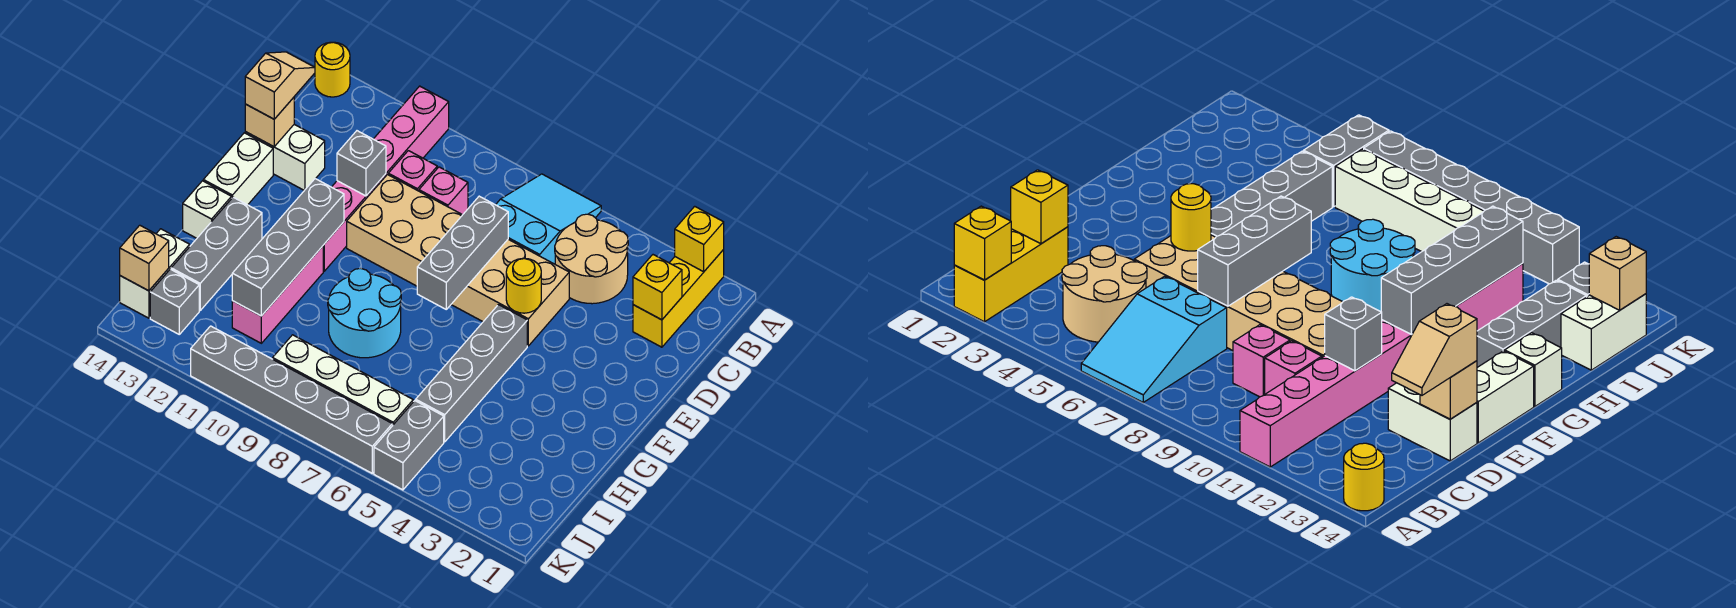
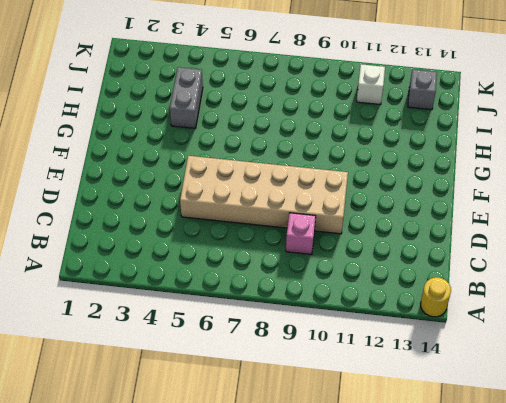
grey brick H4:I4 level 1 -> grey brick J5:K5 level 1
white brick J11 level 1 -> white brick G14 level 1
none -> yellow brick A2:C2 level 1
none -> cyan slope A6:C7 level 1 top C
none -> pink brick A11:F11 level 1

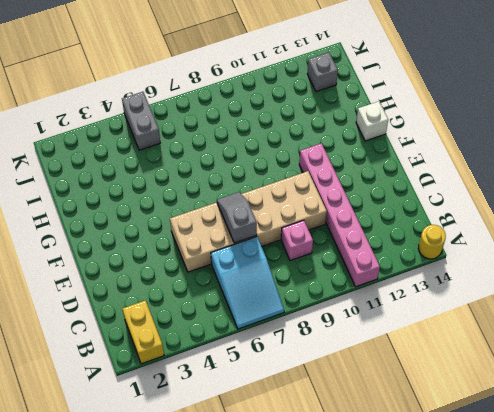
yellow brick A2:B2 level 1 -> yellow brick A2:C2 level 1
grey slope D7:E7 level 2 top D -> grey brick D7:F7 level 2
none -> tan round brick B4:C5 level 1
none -> pink brick C10 level 1
none -> white brick D13:D14 level 1

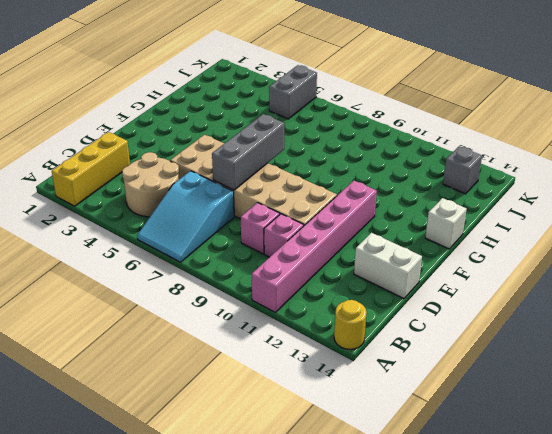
none -> white brick E14:F14 level 1
none -> grey brick F5:I5 level 1
none -> cyan round brick G8:H9 level 1

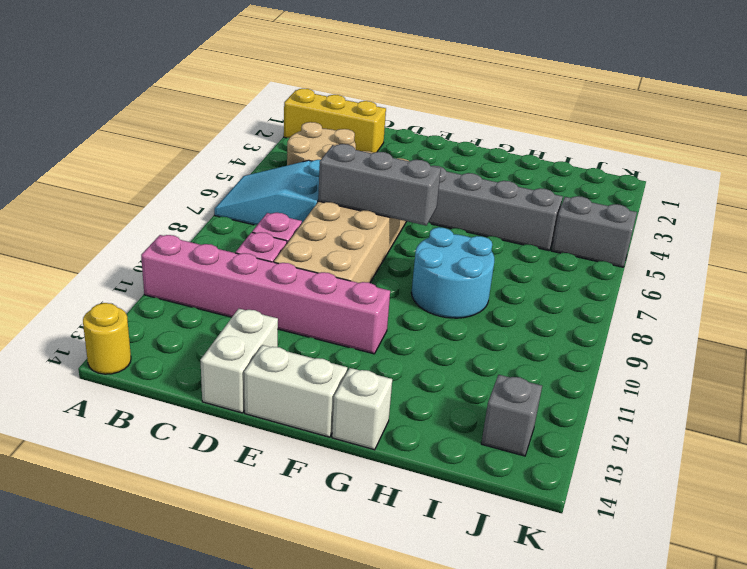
none -> pink brick G11:I11 level 1
none -> grey brick G13:I13 level 1
none -> white brick I14:J14 level 1

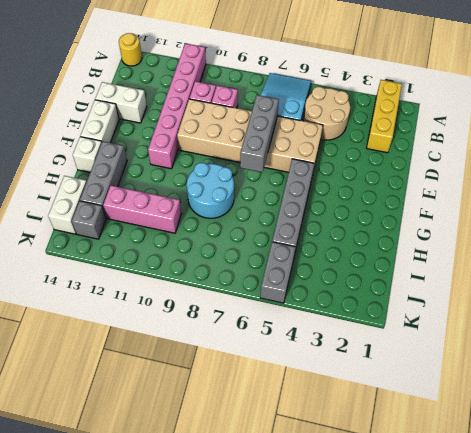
pink brick I10:I12 level 1 -> pink brick G11:I11 level 1
none -> white brick J6:J9 level 1
none -> grey brick K6:K11 level 1
none -> yellow brick A2 level 2

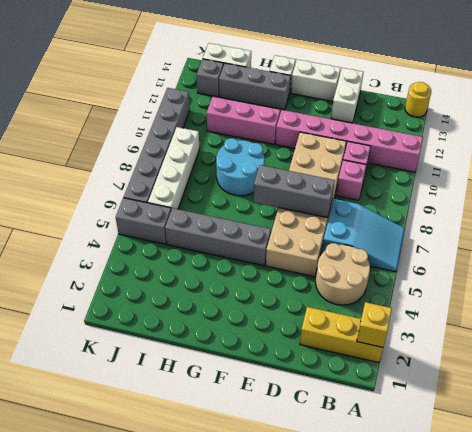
none -> yellow brick C2 level 2
none -> grey brick D11 level 2
none -> tan brick D14 level 2

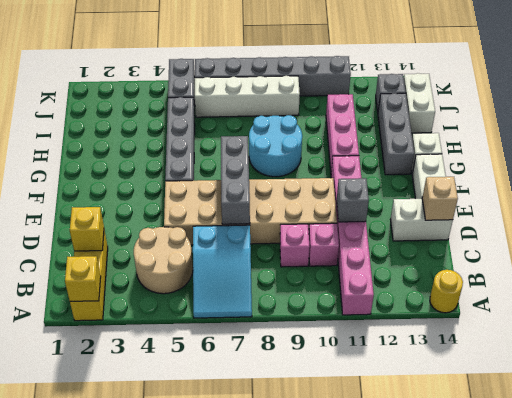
none -> yellow round brick E5 level 2
none -> grey brick F11:I11 level 2
none -> tan brick J14 level 2

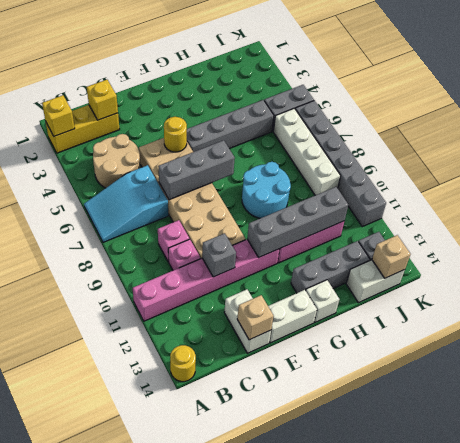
none -> tan slope C14:D14 level 3 top D

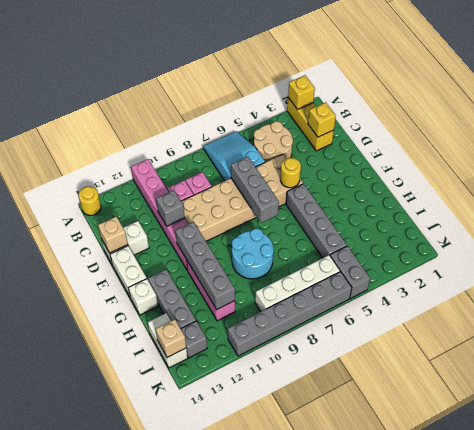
none -> tan slope C14:D14 level 3 top D

